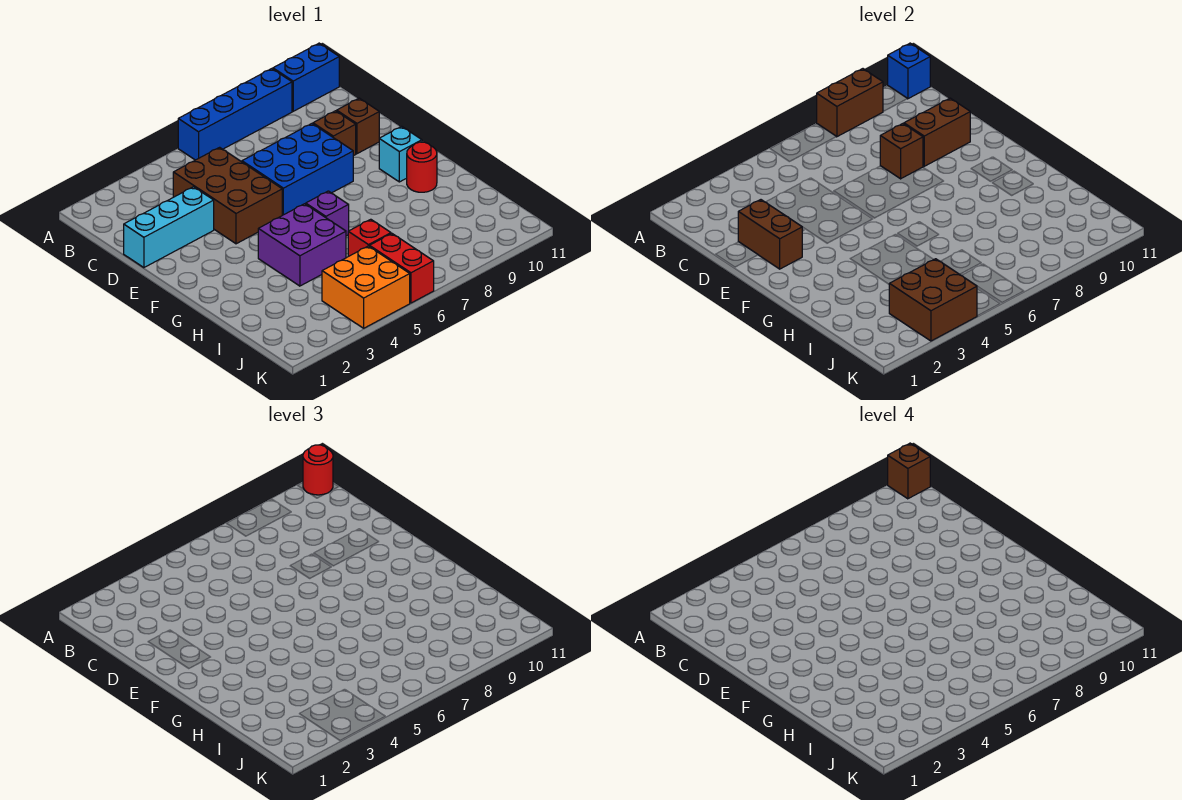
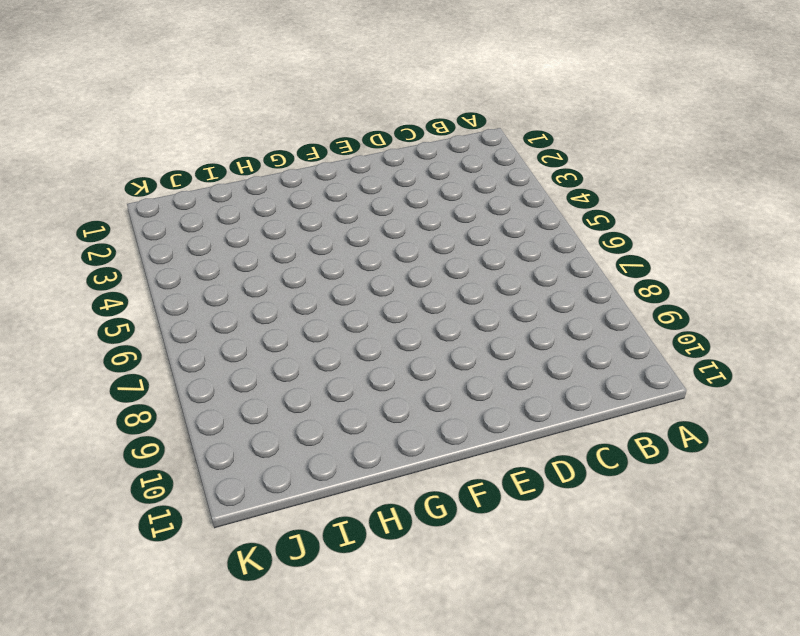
none -> blue brick A6:A9 level 1
none -> blue brick A10:A11 level 1
none -> brown brick C4:E5 level 1

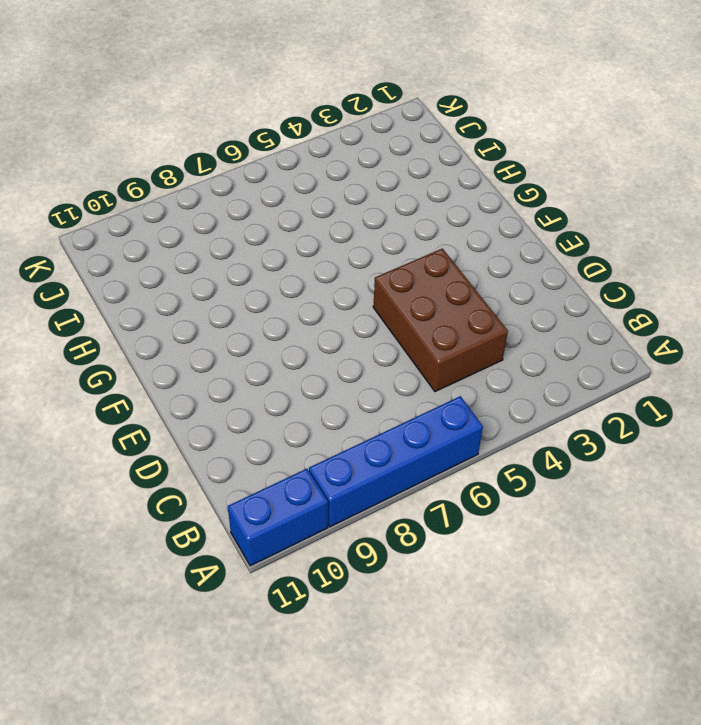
none -> cyan brick D1:D3 level 1
none -> blue brick D6:E8 level 1
none -> brown brick D9 level 1

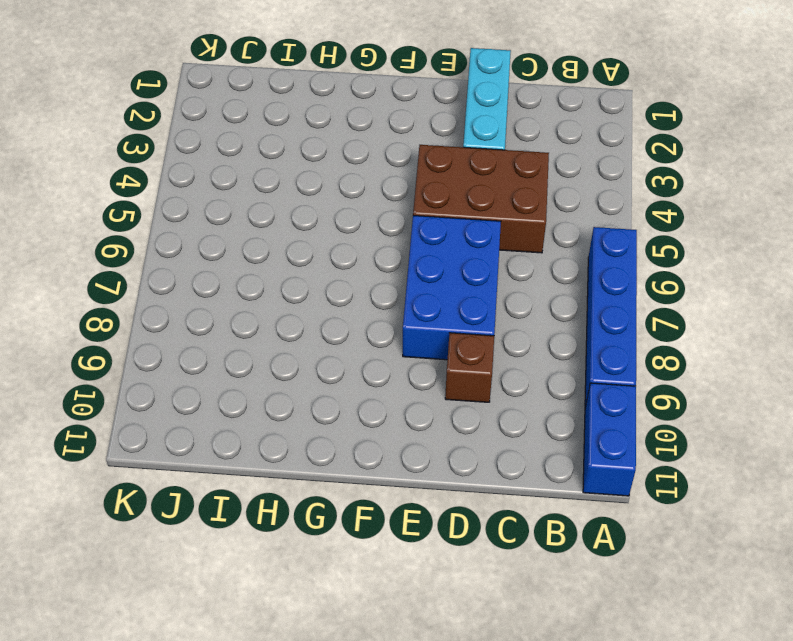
none -> brown brick D10 level 1
none -> cyan brick F10 level 1
none -> purple brick G4:H5 level 1

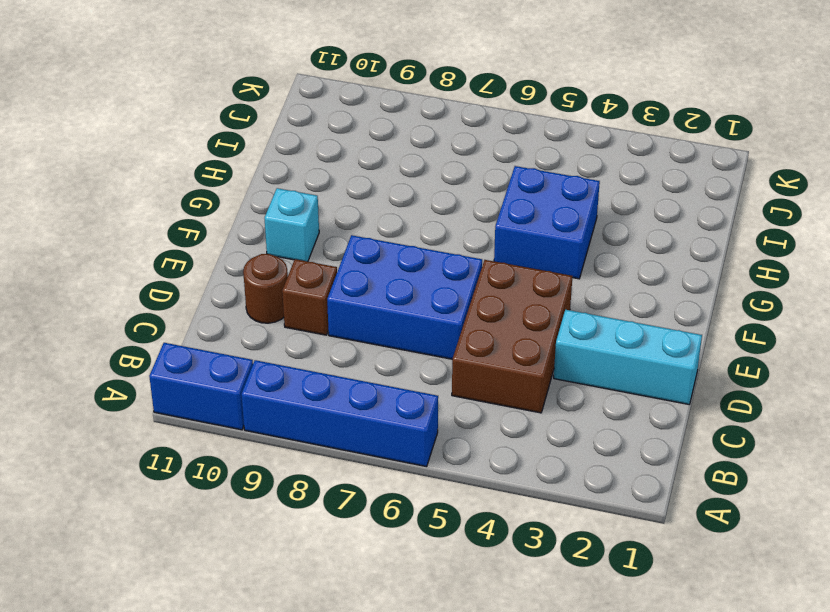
brown round brick D10 level 1 -> brown brick D10 level 1
blue brick G4:H5 level 1 -> purple brick G4:H5 level 1
none -> purple brick G6 level 1
none -> red round brick G10 level 1
none -> red brick I6 level 1

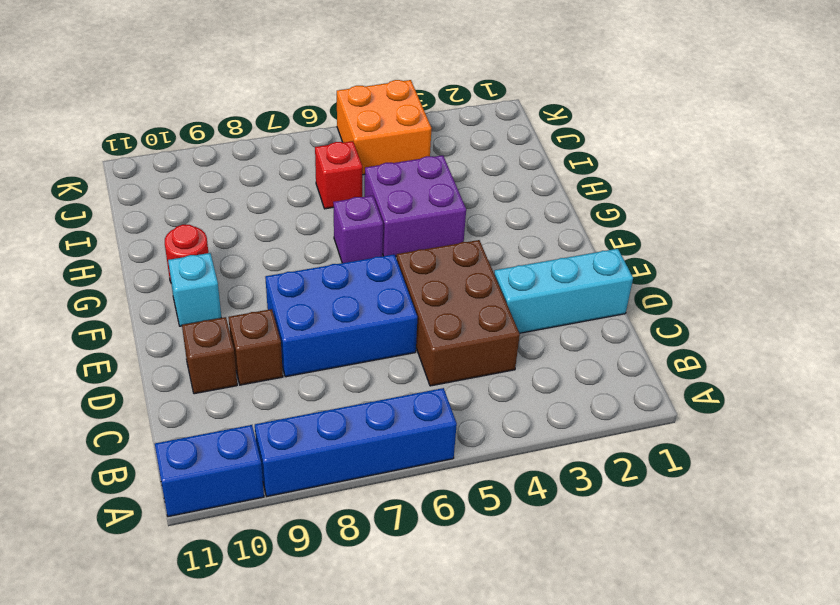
none -> red brick J6:K6 level 1
none -> brown brick A8:A9 level 2
none -> blue brick A11 level 2

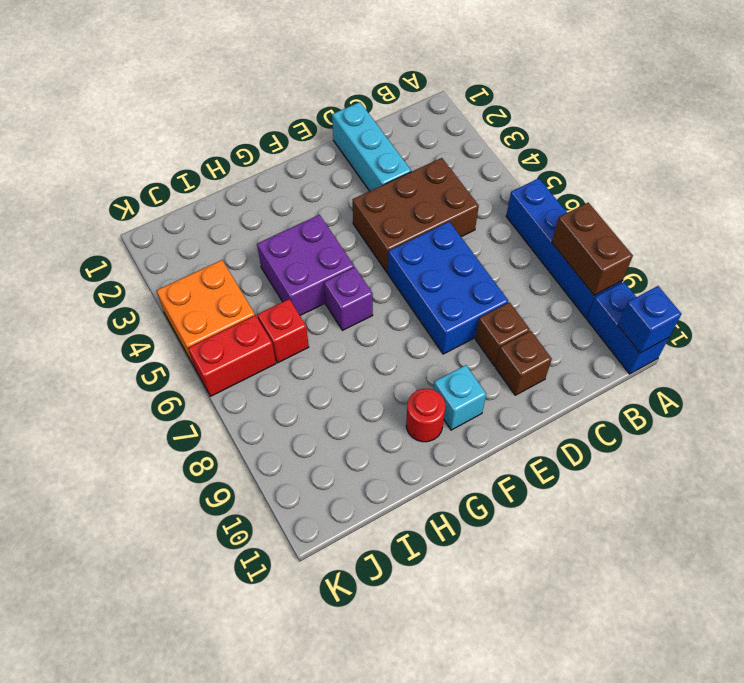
none -> brown brick D2:E2 level 2
none -> brown brick D8 level 2
none -> brown brick D9:D10 level 2

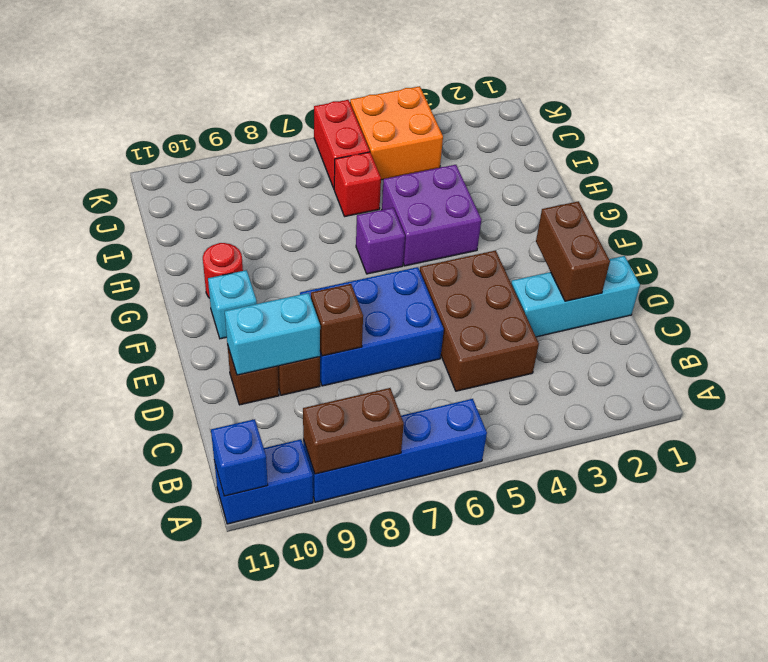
cyan brick D9:D10 level 2 -> brown brick D9:D10 level 2
none -> brown brick J3:K4 level 2
none -> red round brick A11 level 3
none -> brown brick A11 level 4

